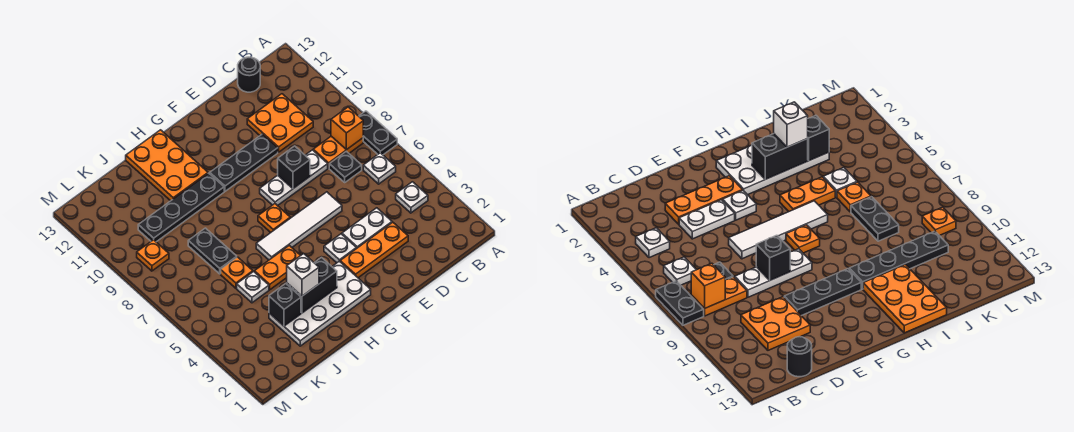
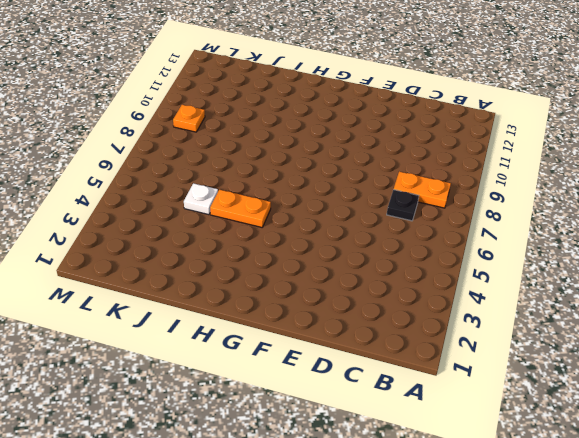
none -> black plate A7:A8 level 1
none -> white plate B4 level 1
none -> white plate B6 level 1

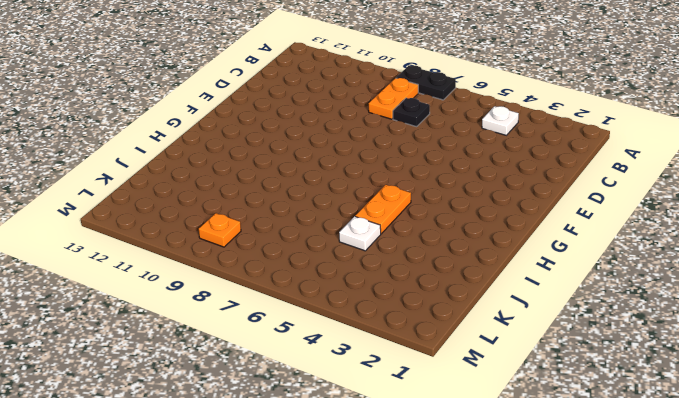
none -> white plate B6 level 1
none -> orange plate C10:D11 level 1
none -> black round brick C13 level 1

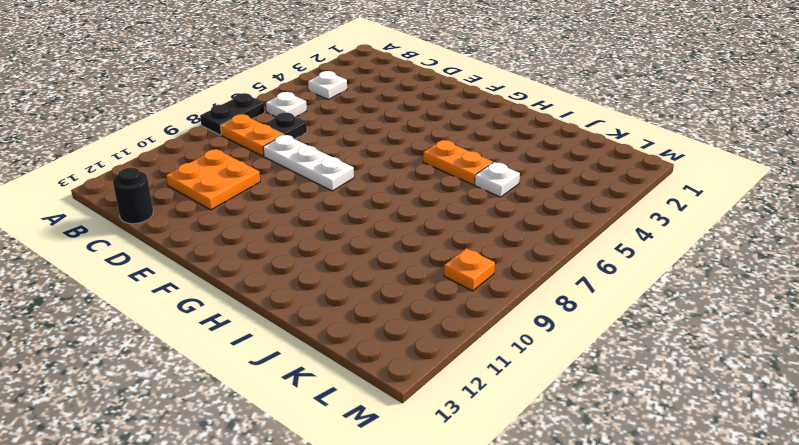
none -> orange plate D3:F3 level 1
none -> white plate D4:E4 level 1
none -> white tile E6:H6 level 1

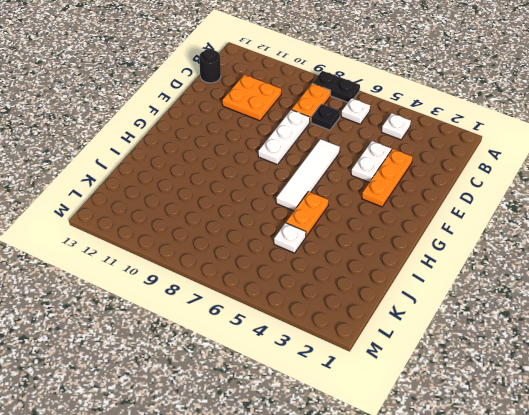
none -> black plate E10:G10 level 1
none -> white plate F4 level 1
none -> white plate G2:J3 level 1

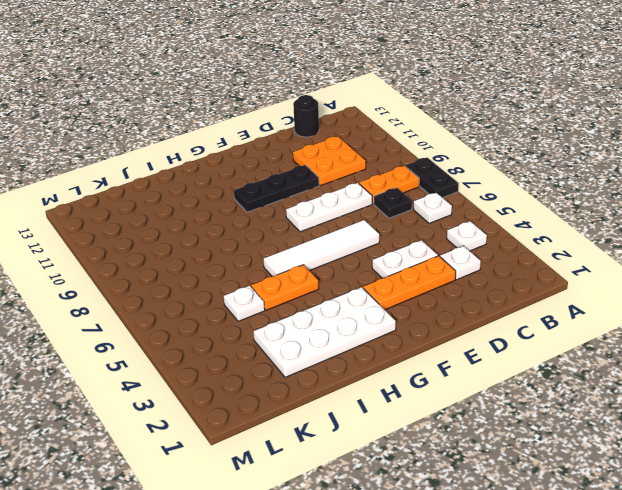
white plate C3 level 1 -> white plate F4 level 1
none -> orange plate G7 level 1
none -> black plate H10:K10 level 1
none -> orange plate H11:I13 level 1

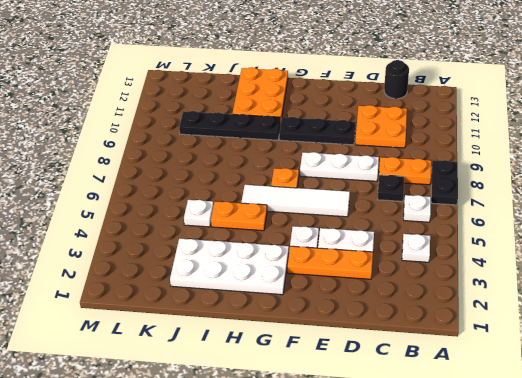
none -> orange plate J6 level 1
none -> black plate J7:J8 level 1
none -> orange plate L9 level 1

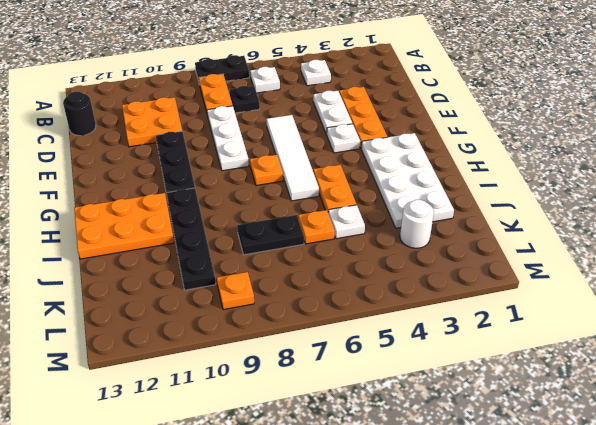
white round brick K3 level 1 -> none
none -> orange brick B8 level 2
none -> black brick E8 level 2
none -> black brick H3:I3 level 2

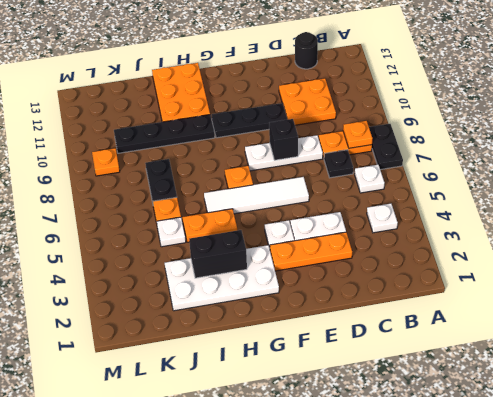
orange plate B8 level 2 -> orange brick B8 level 2
none -> black brick J3 level 2
none -> white brick I3 level 3

